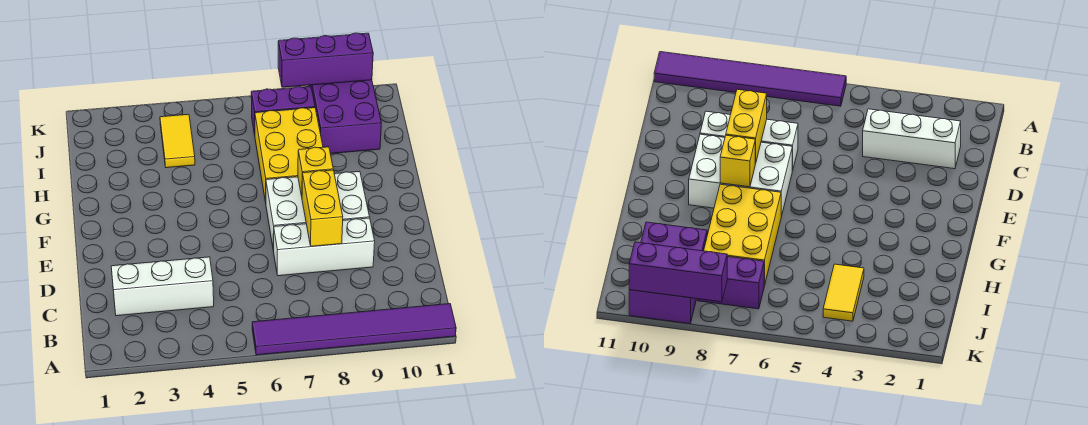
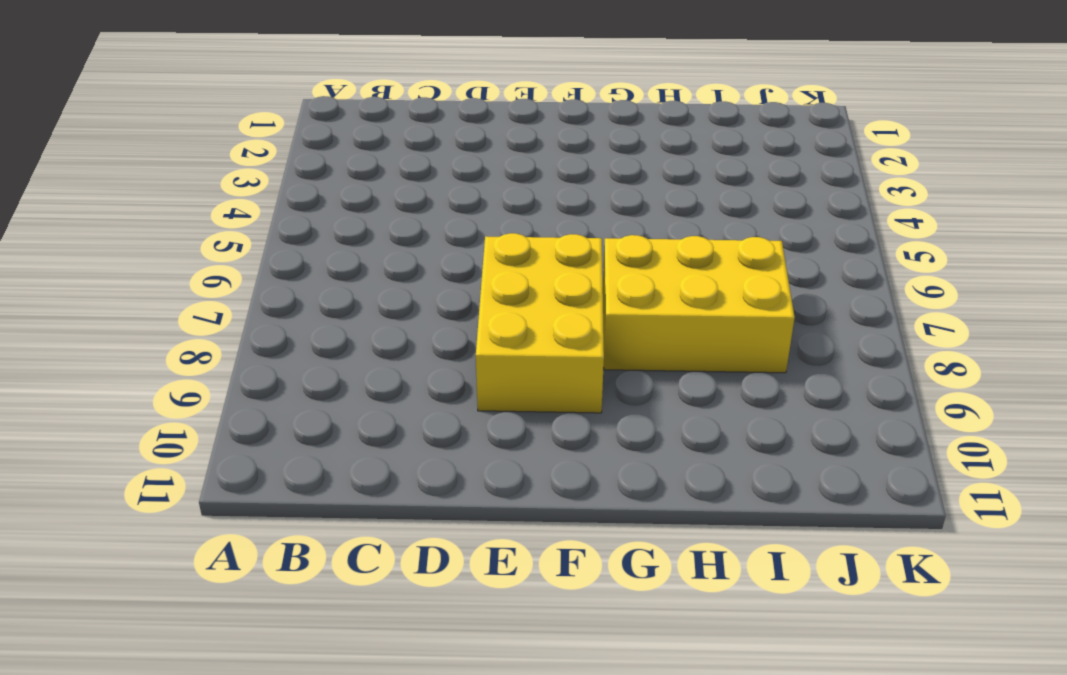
yellow brick E7:F9 level 1 -> white brick E7:F9 level 1
none -> purple tile A6:A11 level 1
none -> white brick C2:C4 level 1

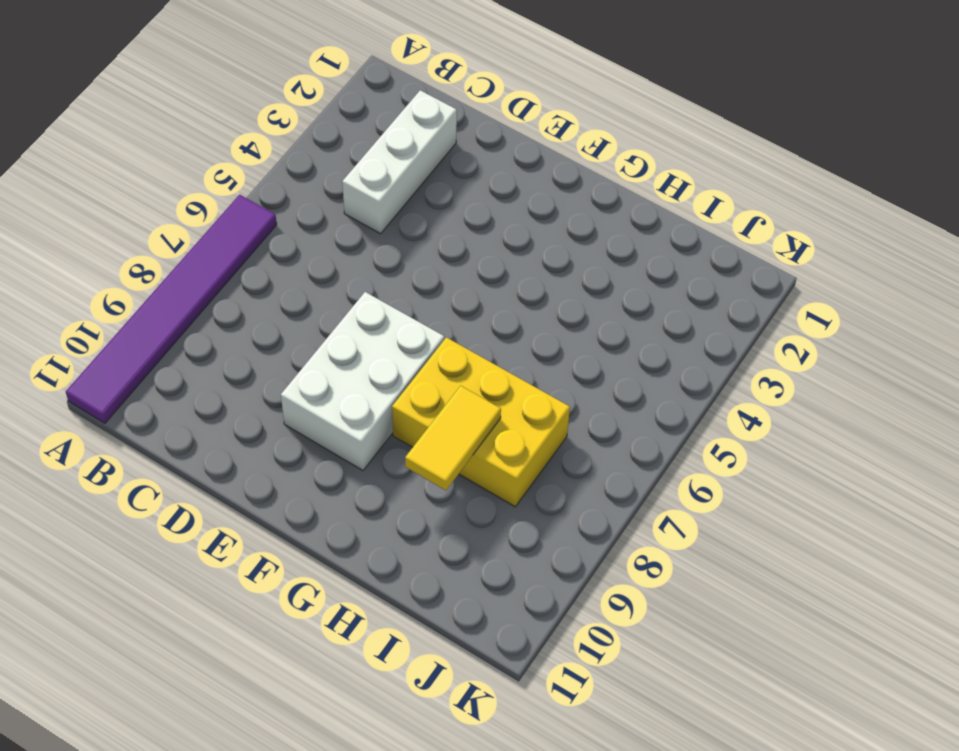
yellow tile H8:H9 level 2 -> yellow tile I4:J4 level 1
none -> white brick D7:D9 level 1
none -> purple brick I9:K10 level 1

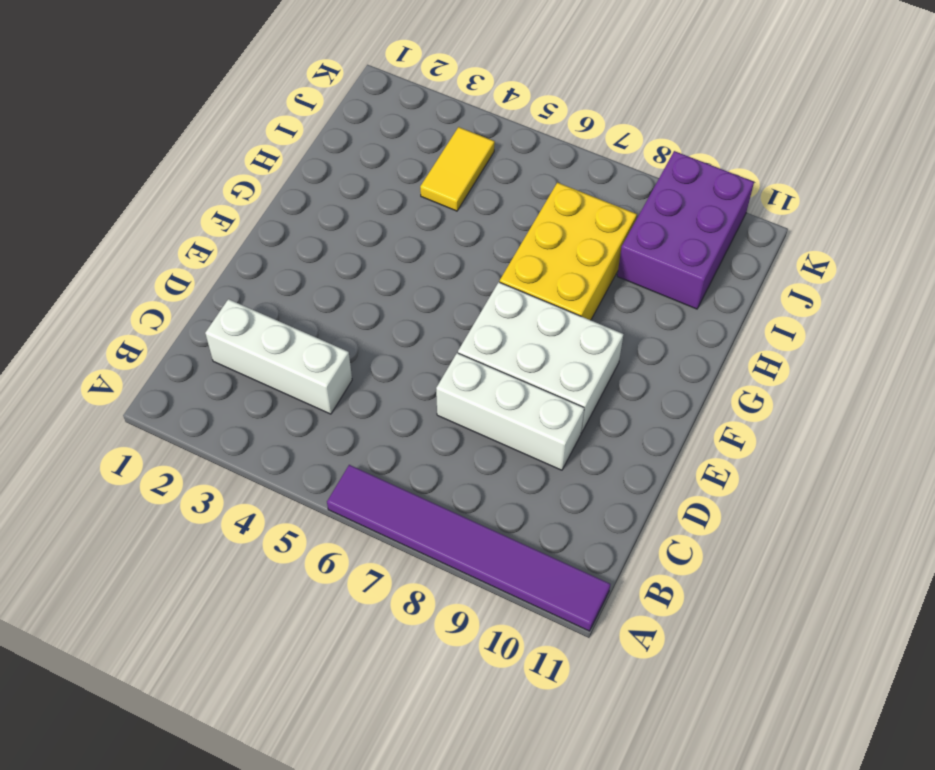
none -> purple brick J7:J8 level 1
none -> yellow brick D8:E8 level 2

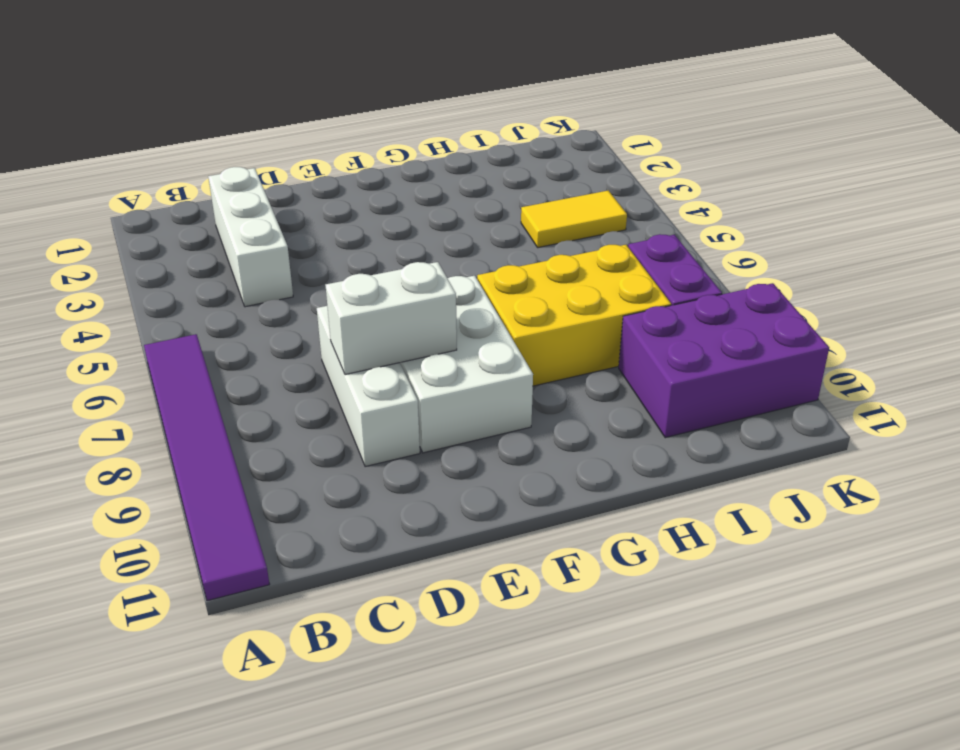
white brick D8:E8 level 2 -> yellow brick D8:E8 level 2
none -> yellow brick F8 level 2
none -> purple brick K8:K10 level 2

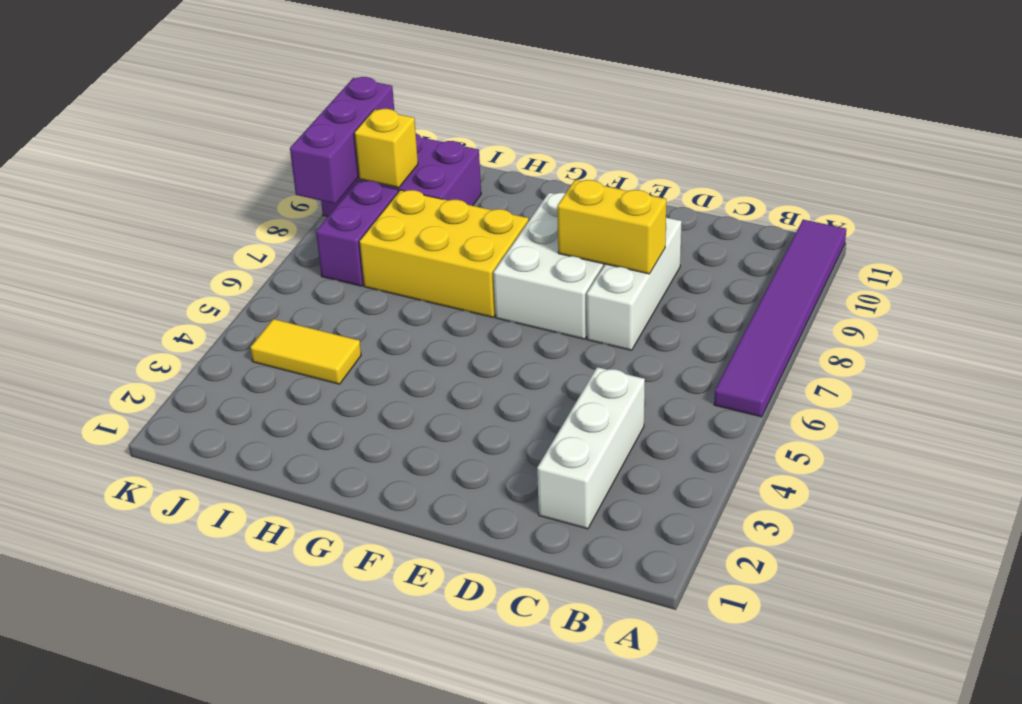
yellow brick J9 level 2 -> yellow brick F8 level 2

